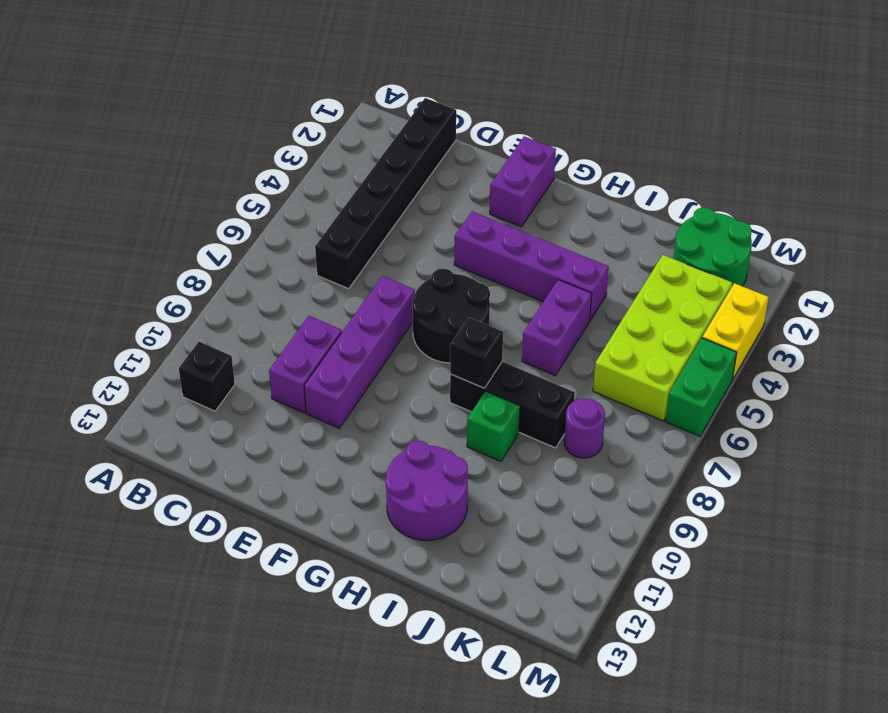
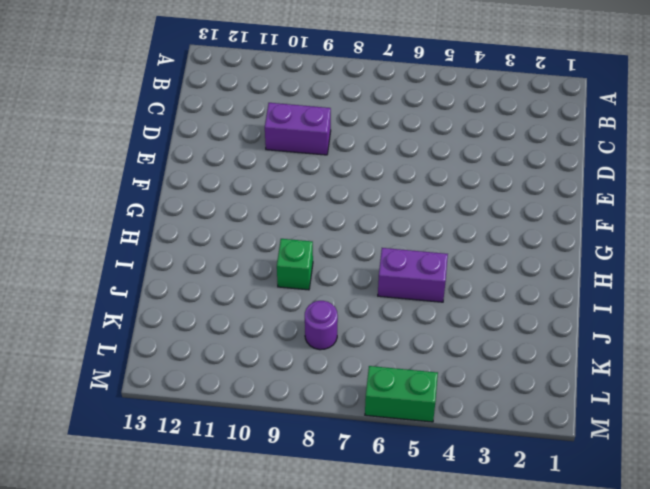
none -> black brick B11 level 1
none -> black brick C1:C6 level 1
none -> purple brick E7:E10 level 1

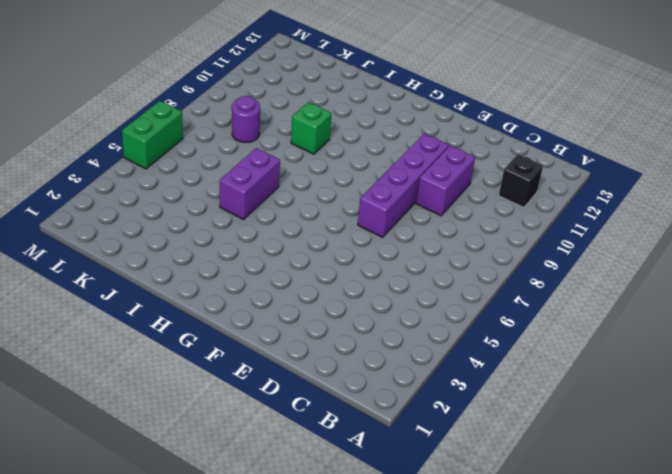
none -> black brick C1:C6 level 1
none -> purple brick F1:F2 level 1
none -> purple brick F4:I4 level 1

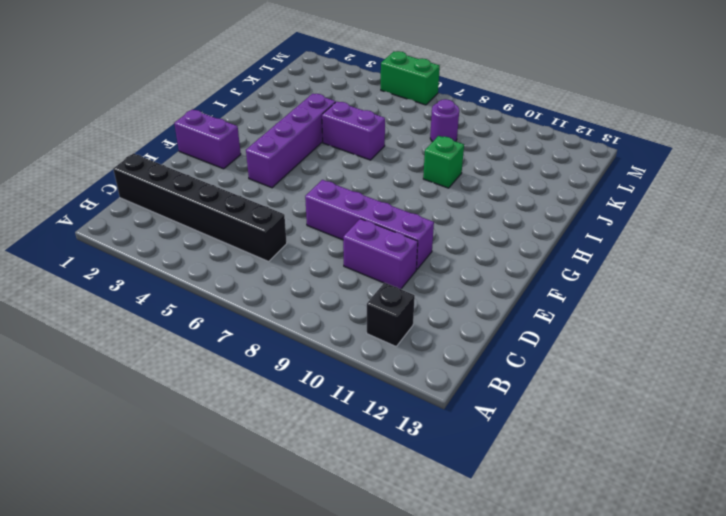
none -> black round brick F6:G7 level 1
none -> black brick H8:J8 level 1
none -> purple round brick H11:I12 level 1

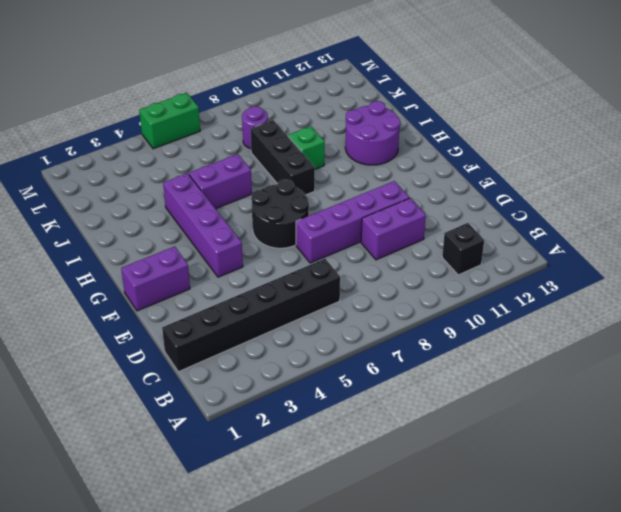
none -> green round brick K1:L2 level 1
none -> lime brick K3:L6 level 1
none -> yellow brick M3:M4 level 1

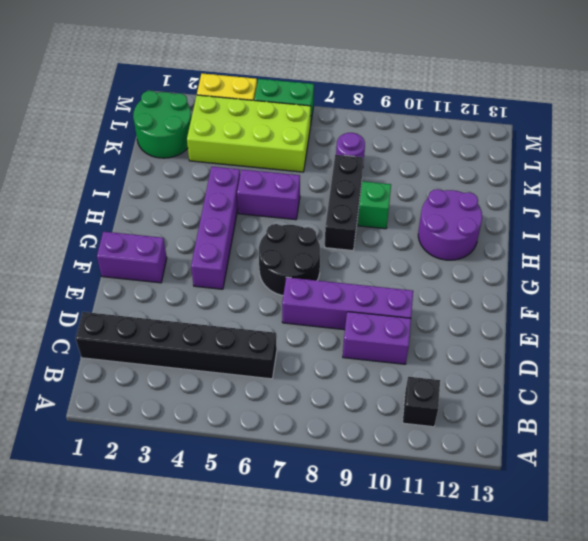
none -> black brick H8 level 2

